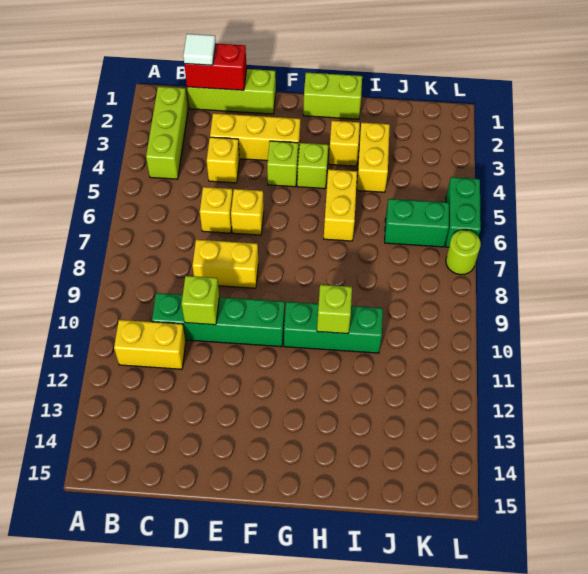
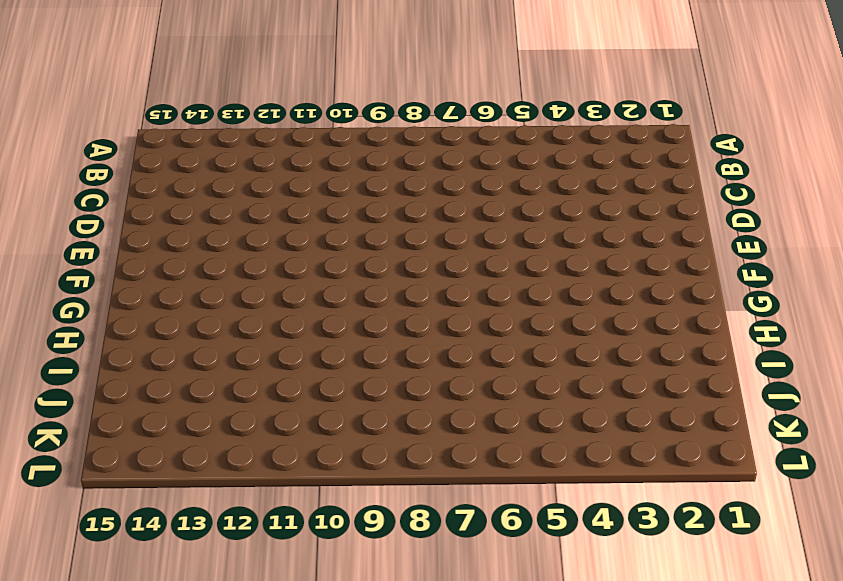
none -> lime brick B2:B4 level 1
none -> yellow brick B11:C11 level 1
none -> lime brick C1:E1 level 1

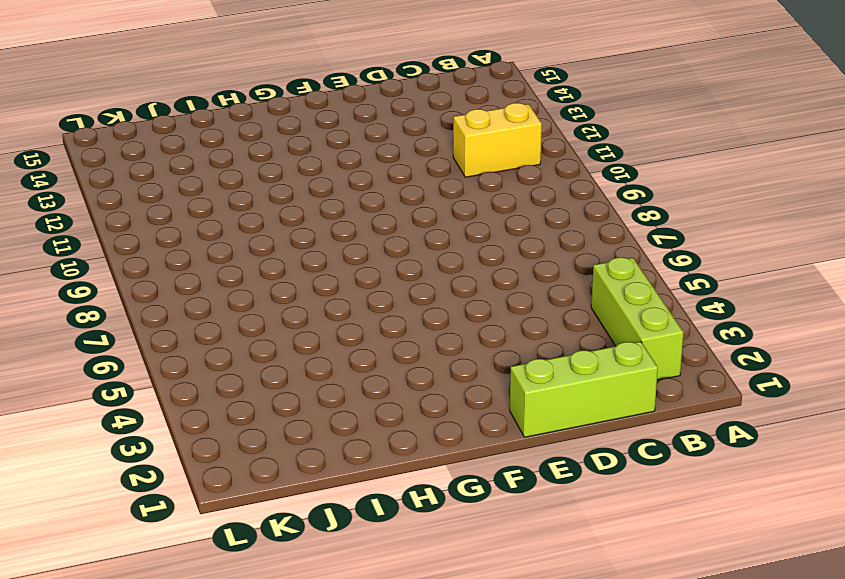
none -> green brick C10:F10 level 1
none -> yellow brick D3:F3 level 1
none -> yellow brick D4 level 1

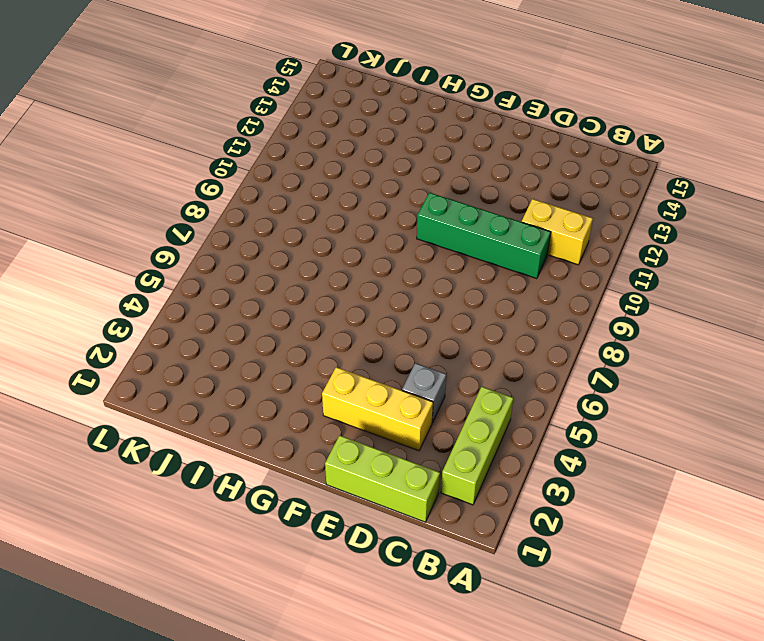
grey brick D4 level 1 -> yellow brick D4 level 1
none -> yellow brick D6 level 1
none -> yellow brick D8:E8 level 1
none -> yellow brick E6 level 1

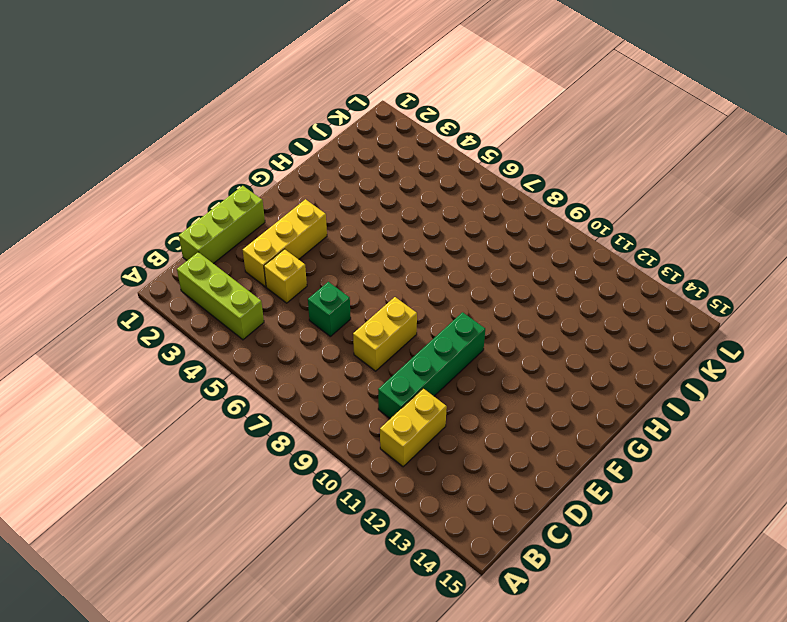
green brick D6 level 1 -> yellow brick D6 level 1
none -> yellow brick E6 level 1
none -> lime brick F4 level 1
none -> lime brick G1:H1 level 1

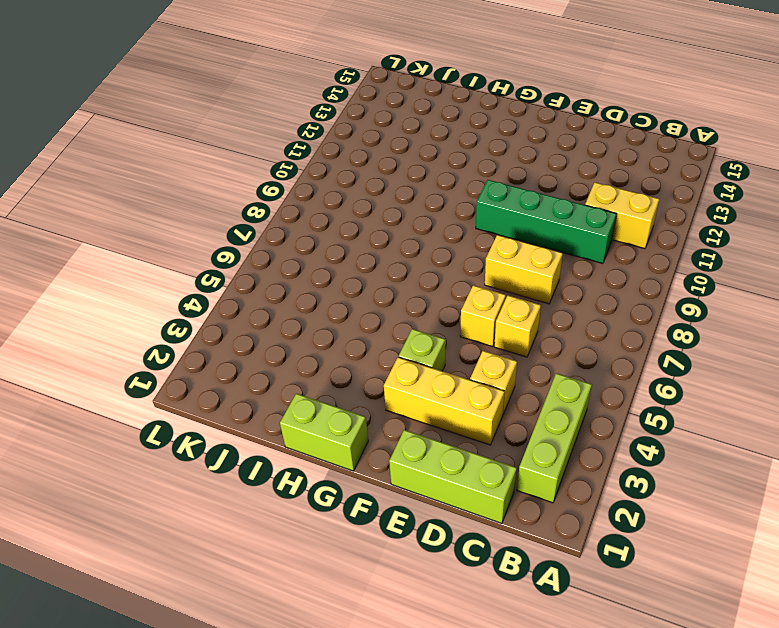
none -> lime brick G4 level 1
none -> green brick G10:I10 level 1
none -> yellow brick H3 level 1

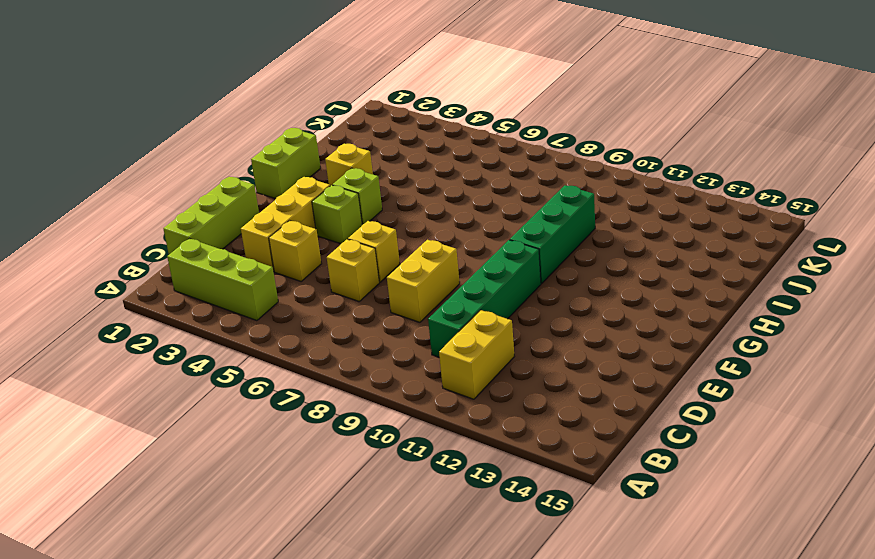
none -> yellow brick H5:H6 level 1
none -> yellow brick I3:I4 level 1
none -> green brick J6:K6 level 1

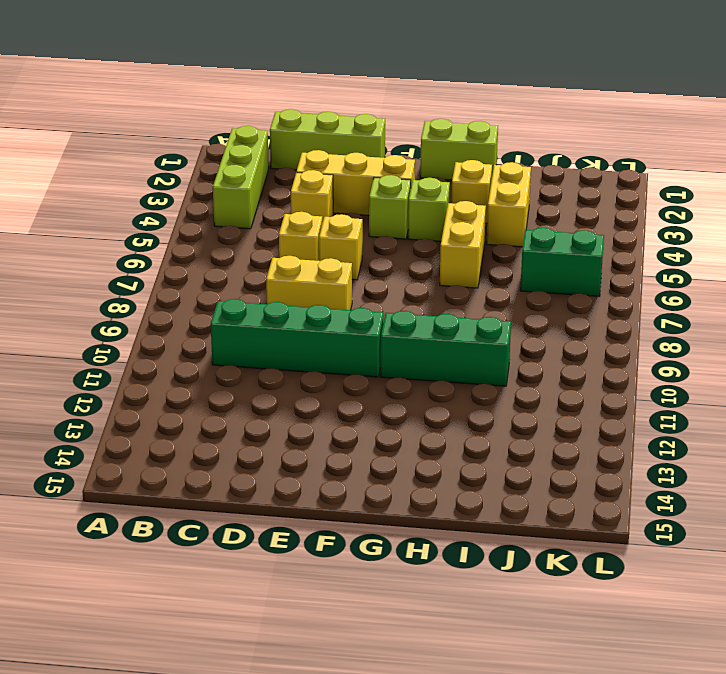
none -> yellow brick B11:C11 level 1
none -> green brick L5:L6 level 1
none -> lime round brick L7 level 1

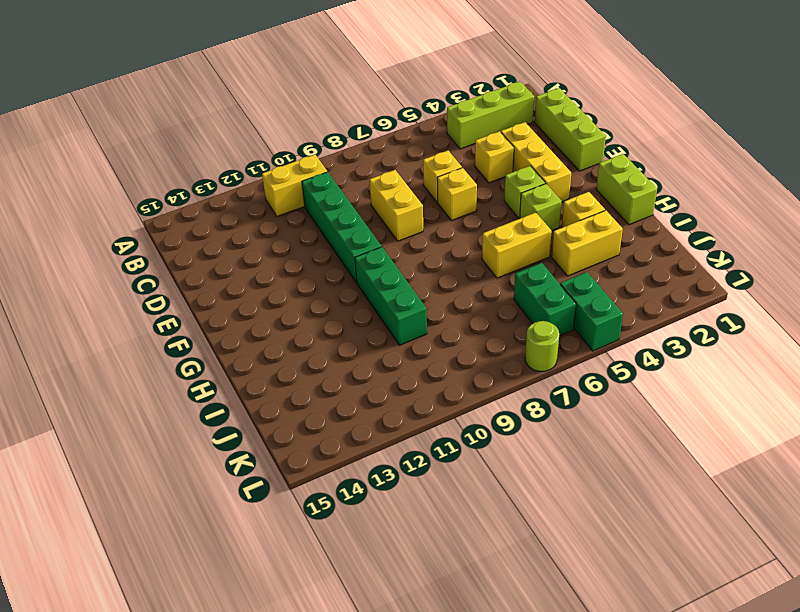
yellow brick B10:B11 level 1 -> yellow brick B11:C11 level 1
green brick K5:L5 level 1 -> green brick L5:L6 level 1
none -> red brick C1:D1 level 2
none -> lime brick D10 level 2
none -> lime brick H10 level 2

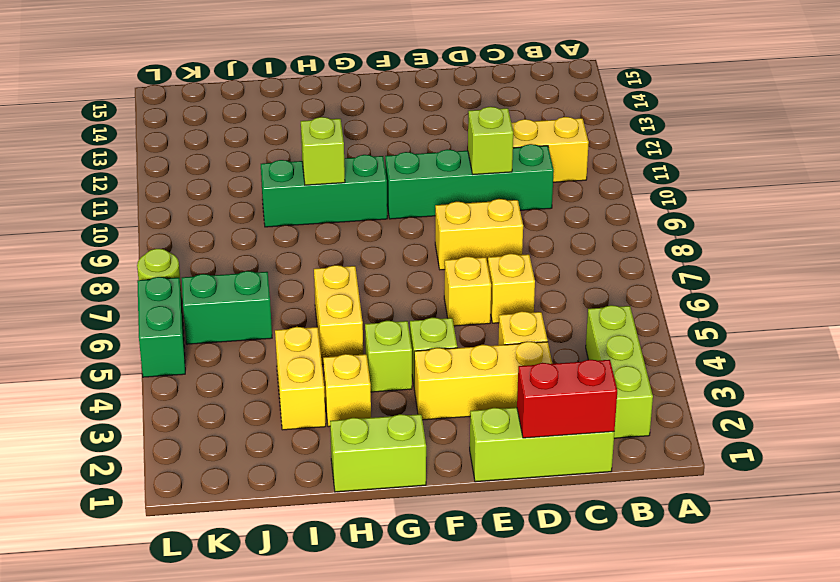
none -> white tile C1 level 3

